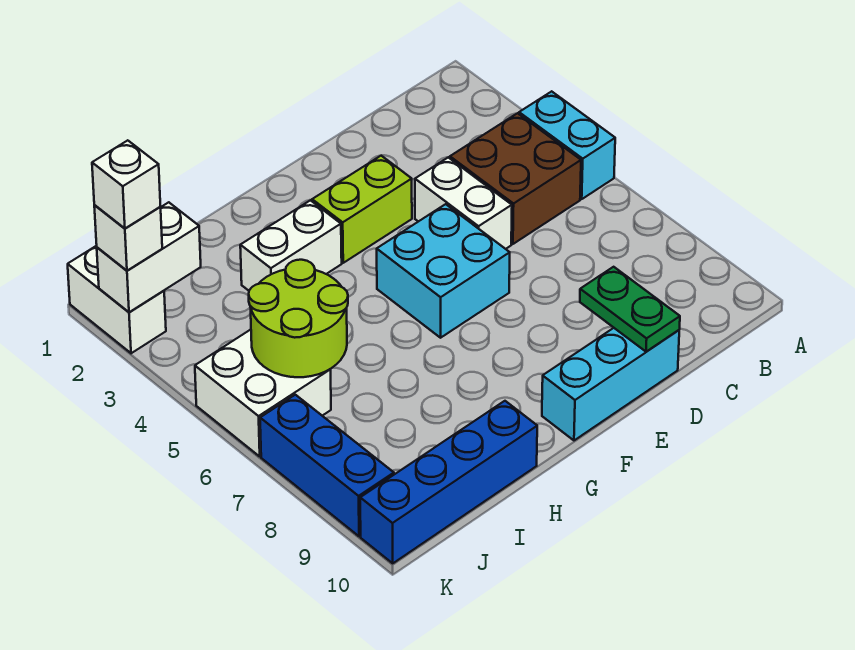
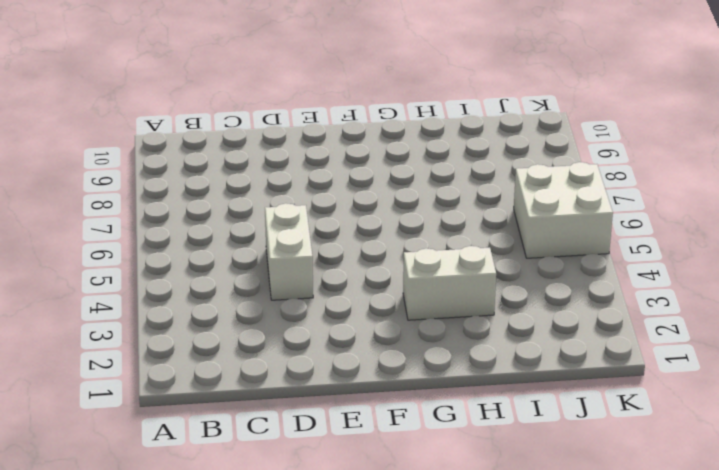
none -> cyan brick A4:A5 level 1
none -> brown brick B4:C5 level 1
none -> cyan brick D10:F10 level 1

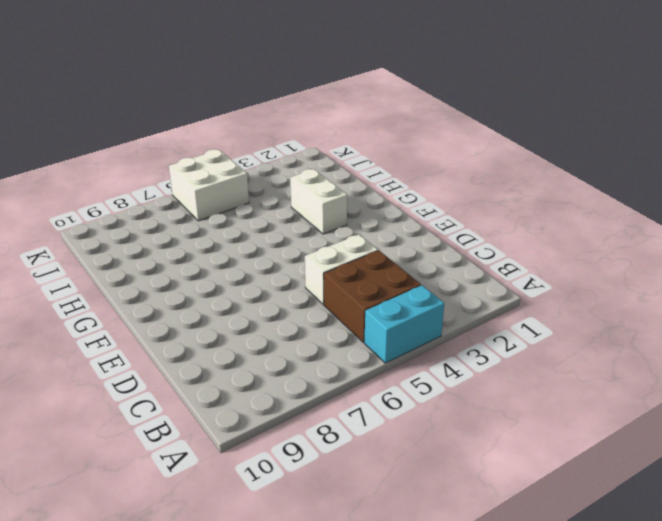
none -> cyan brick D10:F10 level 1
none -> lime brick E3:F3 level 1
none -> cyan brick E5:F6 level 1

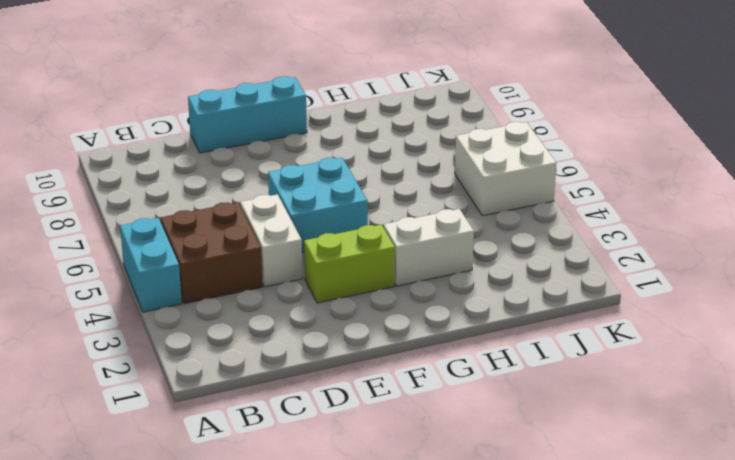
none -> blue brick H10:K10 level 1
none -> white brick K1:K2 level 1
none -> blue brick K7:K9 level 1

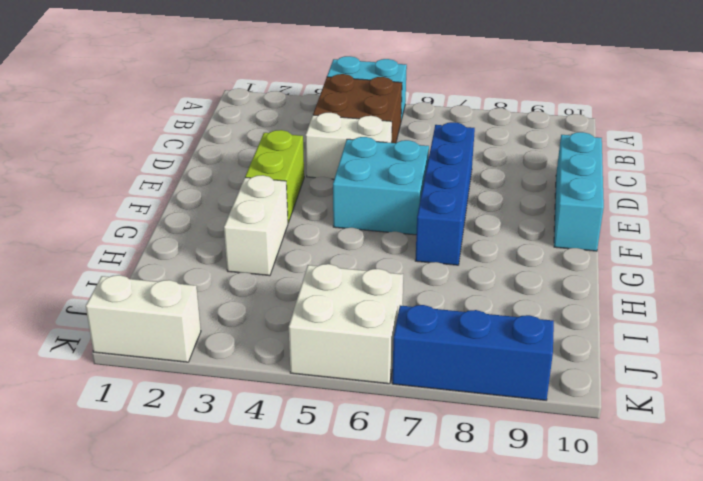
blue brick D7:G7 level 1 -> blue brick H10:K10 level 1
none -> green plate D9:D10 level 2
none -> lime round brick I5:J6 level 2
none -> white brick J2:K2 level 2

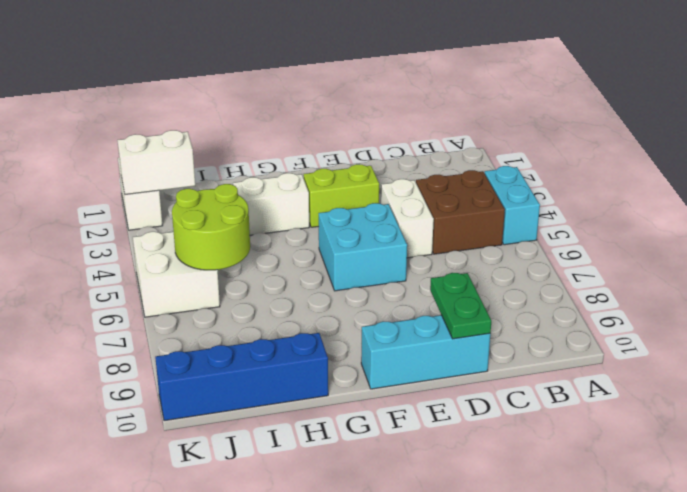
none -> blue brick K7:K9 level 1
none -> white brick K2 level 3
none -> white brick K2 level 4

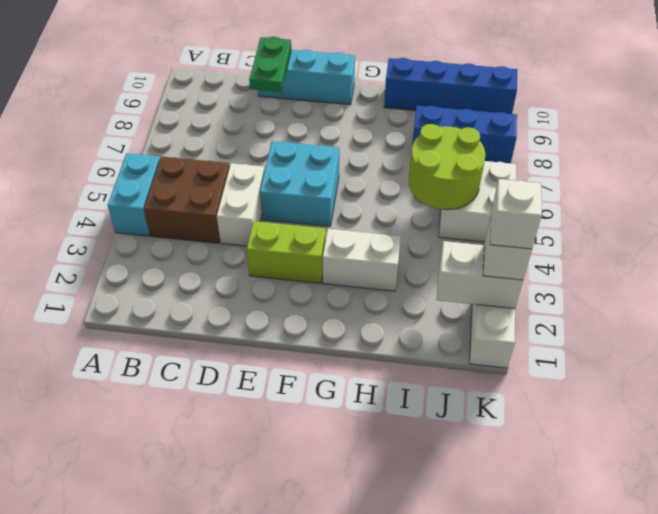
blue brick I8:K8 level 1 -> blue brick K7:K9 level 1

